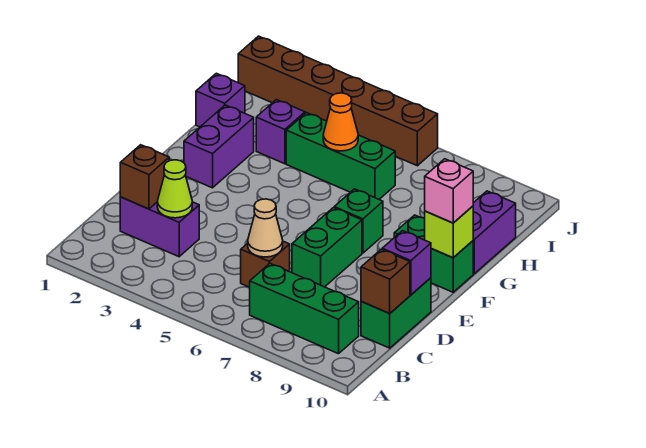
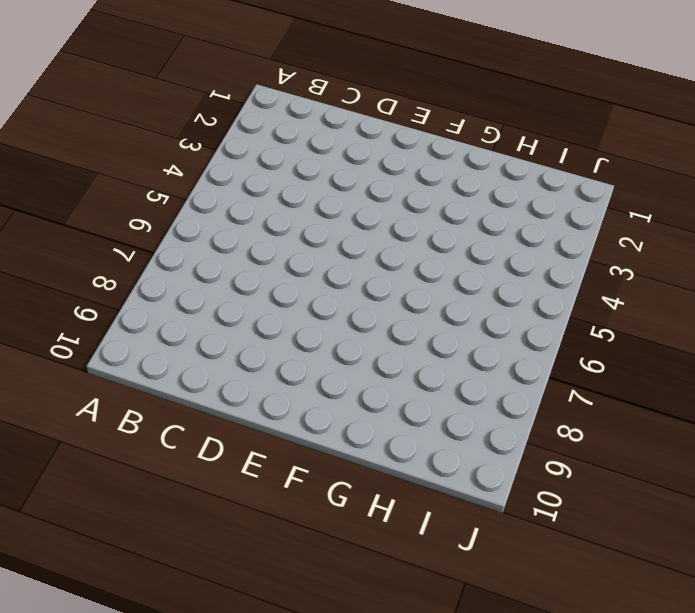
none -> green brick B7:B9 level 1
none -> purple brick C2:C3 level 1
none -> brown brick C6 level 1

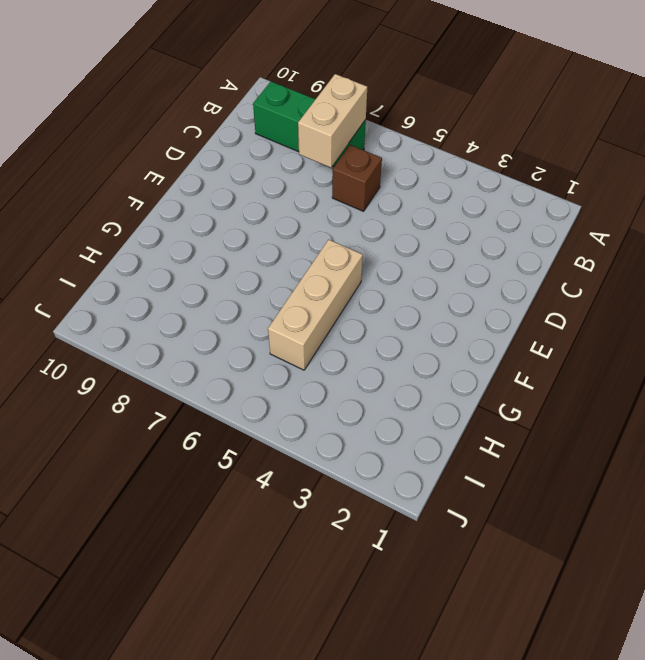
tan brick B7:C7 level 2 -> none
tan brick F5:H5 level 1 -> green brick H4:H6 level 1
none -> purple brick C2:C3 level 1
none -> green brick C10:D10 level 1
none -> green brick D7:E7 level 1

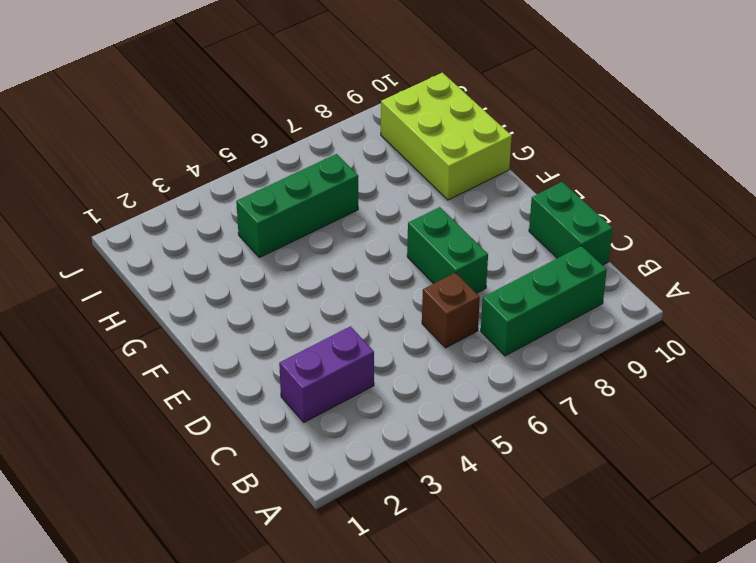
lime brick G9:I10 level 1 -> purple brick G10:H10 level 1
none -> purple brick F2:G2 level 1
none -> green brick F7 level 1
none -> green brick F9:F10 level 1

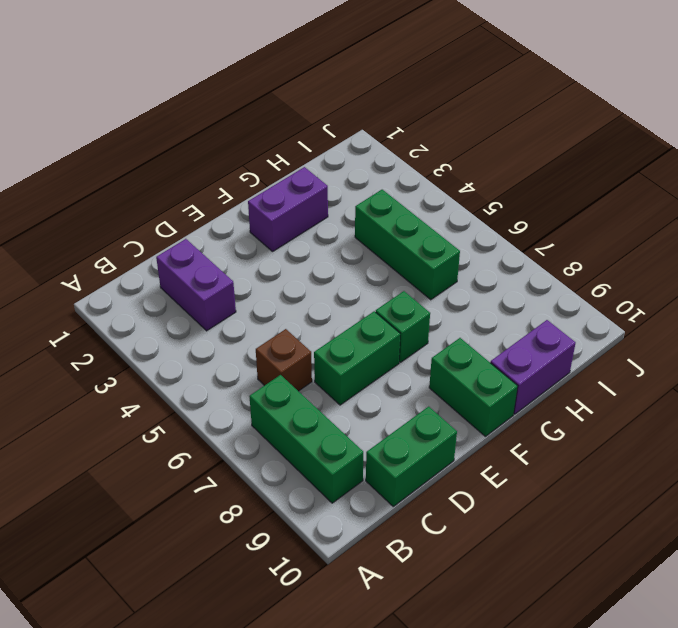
none -> purple brick H1 level 1
none -> purple brick H3 level 1
none -> brown brick J1:J6 level 1

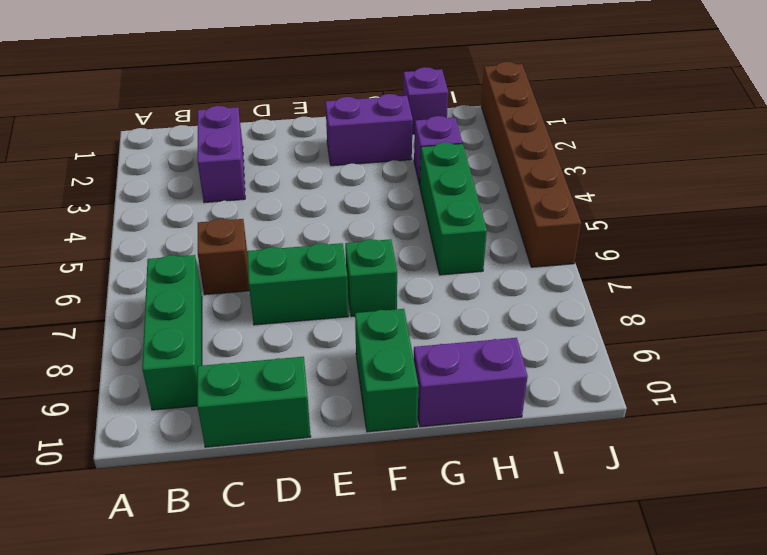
none -> brown brick C2 level 2
none -> lime cone C3 level 2
none -> tan cone C6 level 2

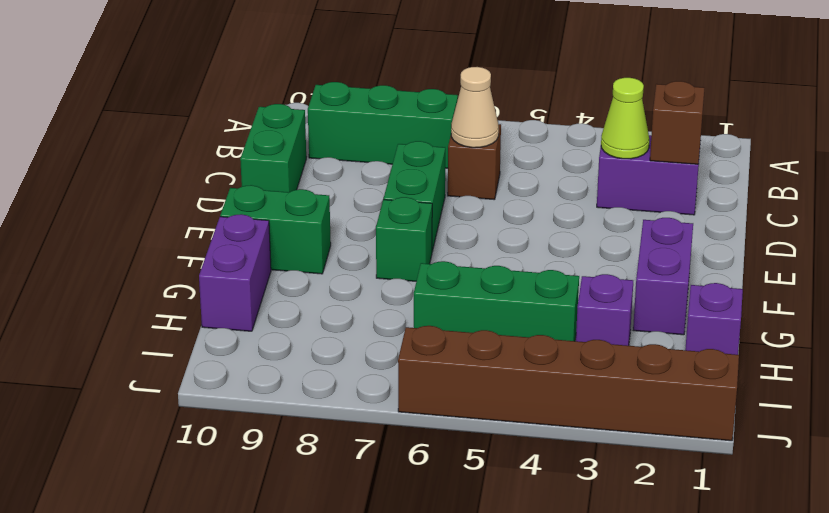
none -> brown brick C10 level 2
none -> purple brick D10 level 2
none -> lime brick F10 level 2

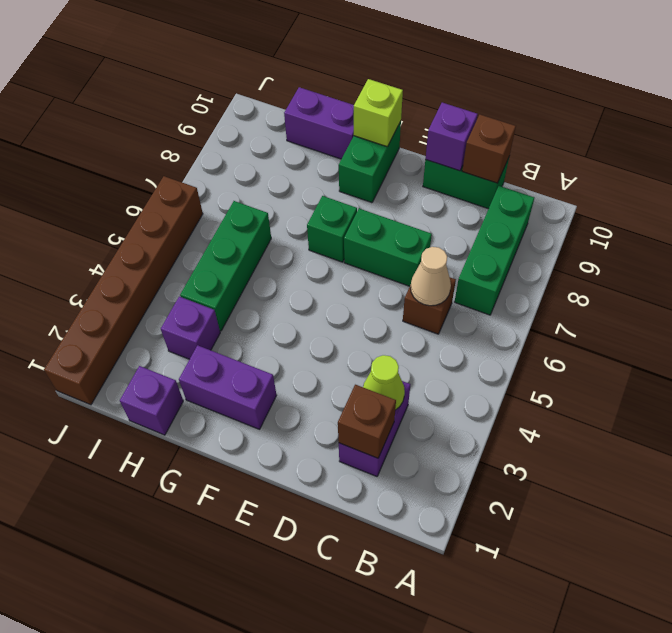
none -> orange cone H5 level 2
none -> pink brick F10 level 3

